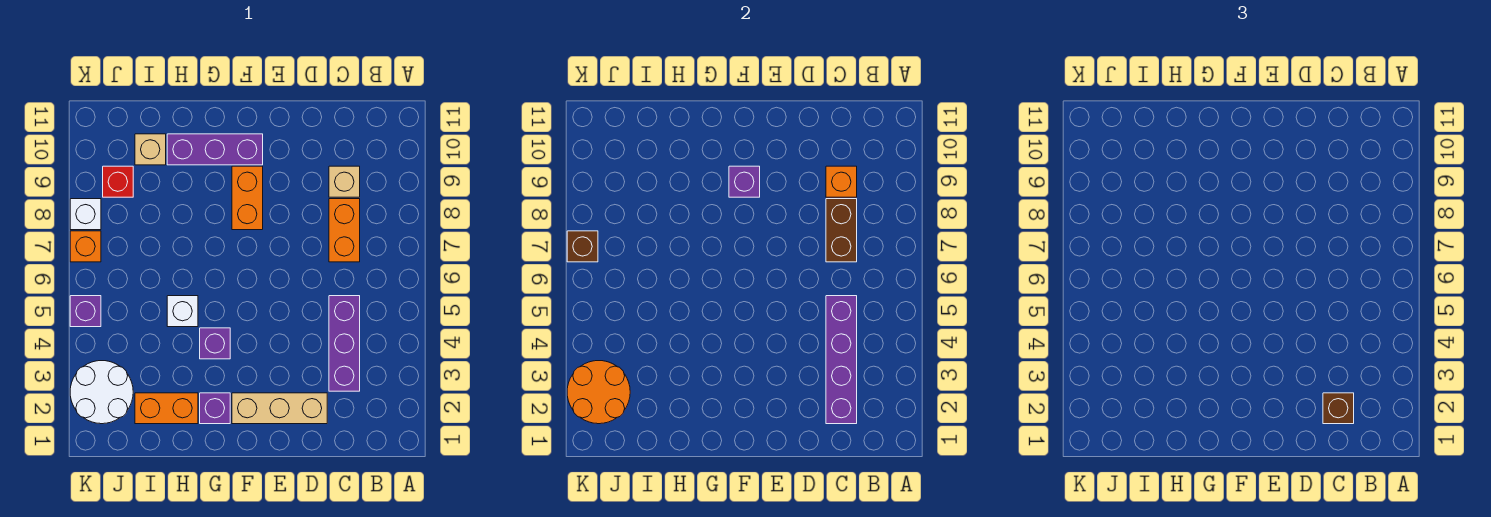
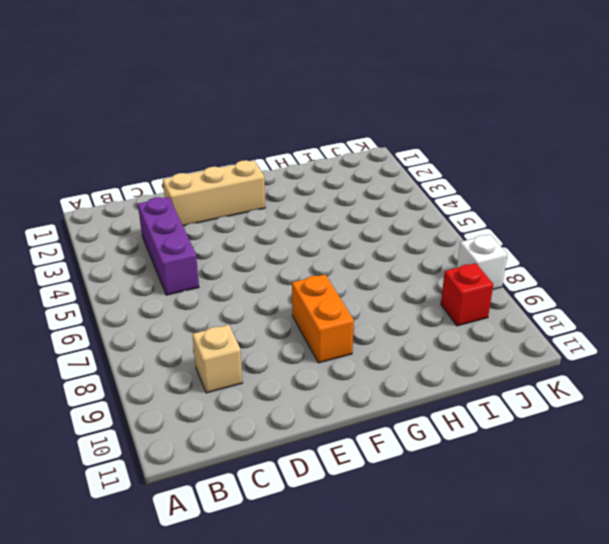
none -> orange brick C7:C8 level 1
none -> purple brick F10:H10 level 1
none -> purple brick G2 level 1

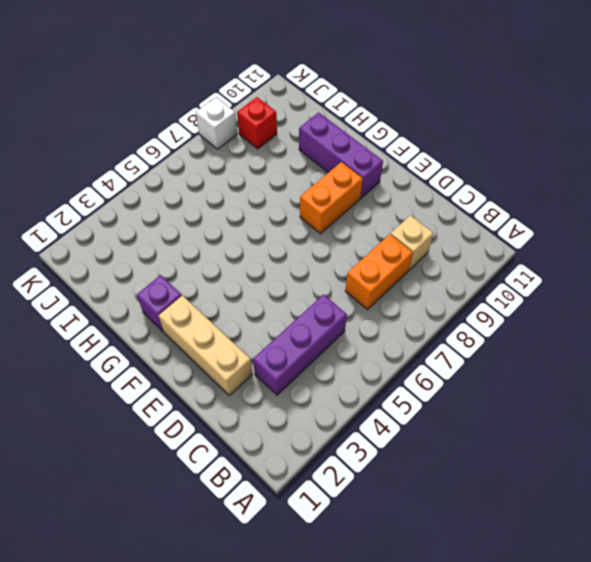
none -> purple brick G4 level 1
none -> orange brick H2:I2 level 1
none -> white brick H5 level 1

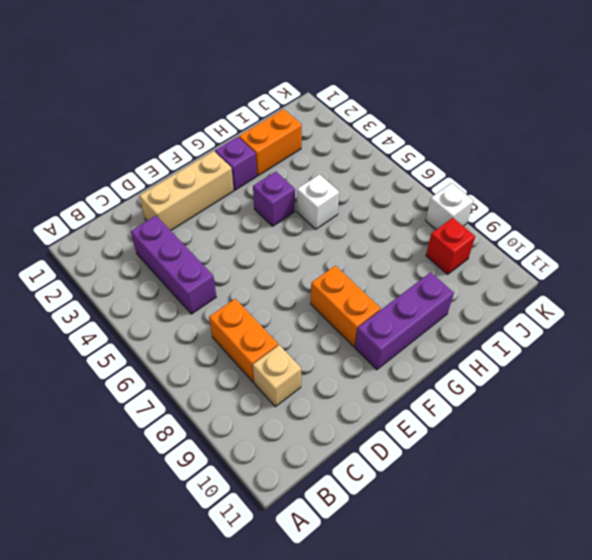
none -> tan brick I10 level 1
none -> white round brick J2:K3 level 1
none -> purple brick K5 level 1

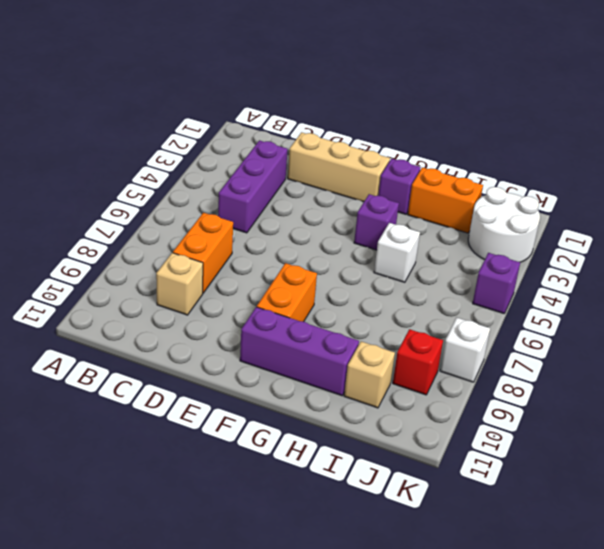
none -> orange brick K7 level 1
none -> purple brick C2:C5 level 2
none -> brown brick C7:C8 level 2

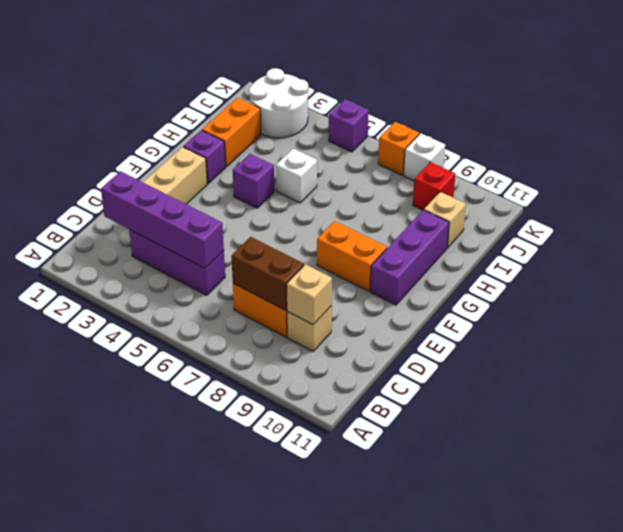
tan brick C9 level 2 -> orange brick C9 level 2
none -> purple brick F9 level 2
none -> orange round brick J2:K3 level 2
none -> brown brick K7 level 2

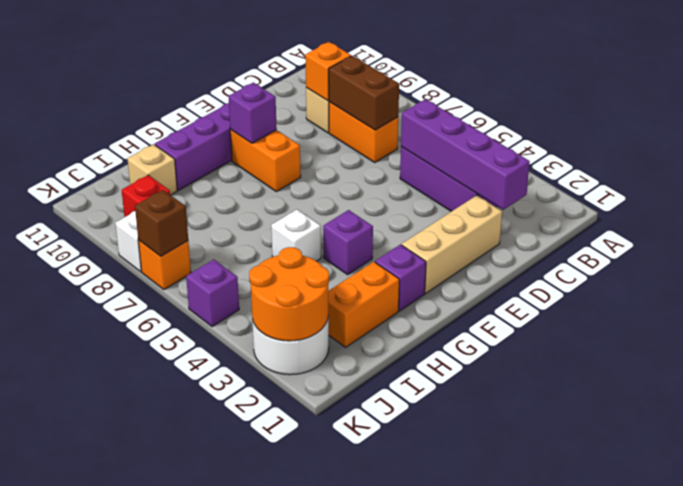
none -> brown brick C2 level 3

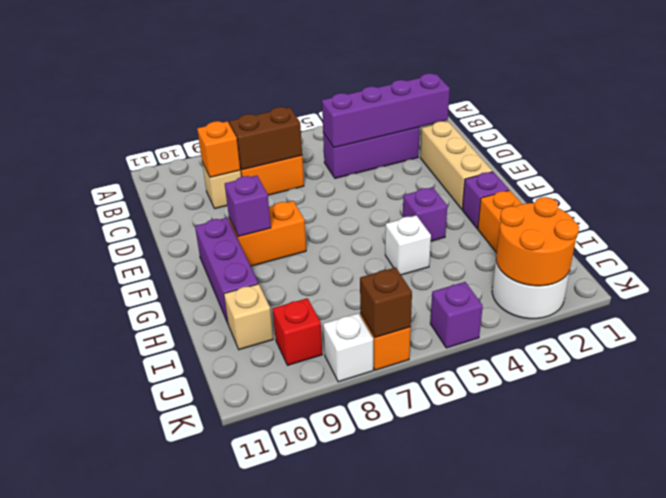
none -> brown brick C2 level 3

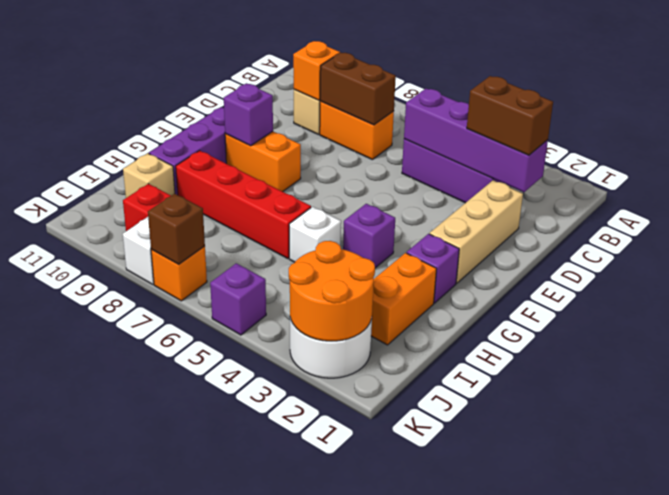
brown brick C2:C3 level 3 -> brown brick C2 level 3
red brick H6:H9 level 1 -> none

